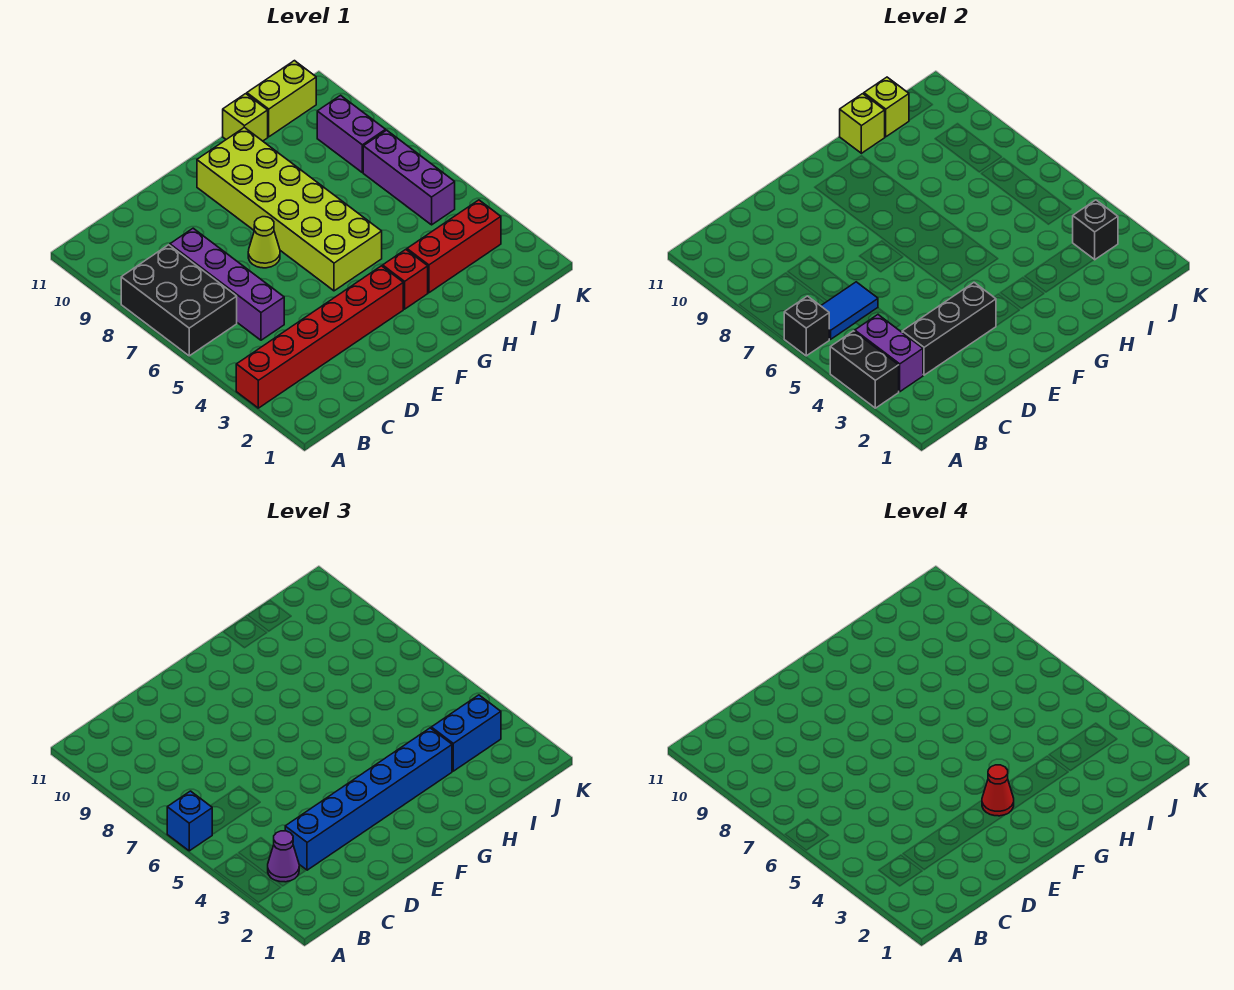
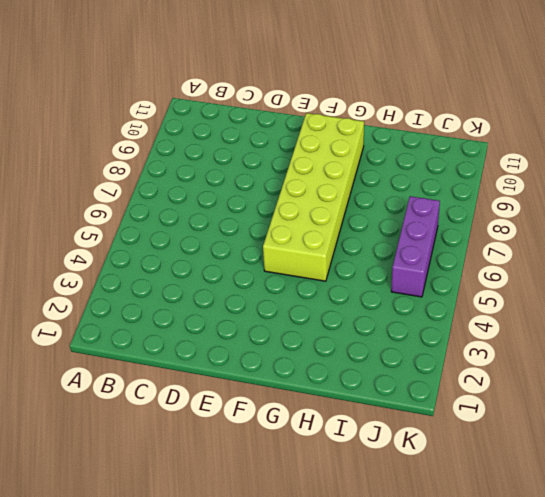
none -> red brick A3:F3 level 1
none -> black brick A6:B8 level 1
none -> purple brick C5:C8 level 1

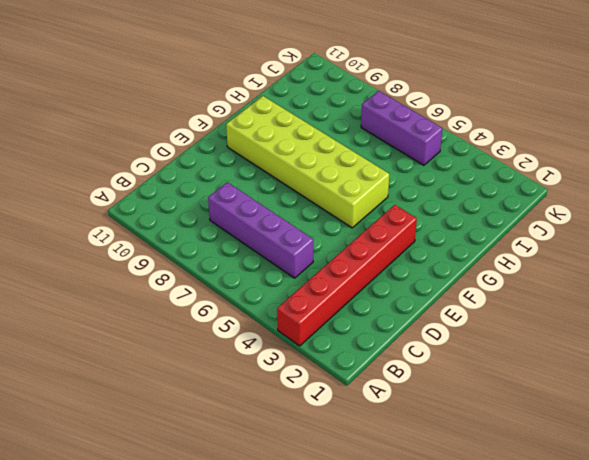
none -> black brick A6:B8 level 1
none -> lime cone E7 level 1
none -> red brick G3 level 1

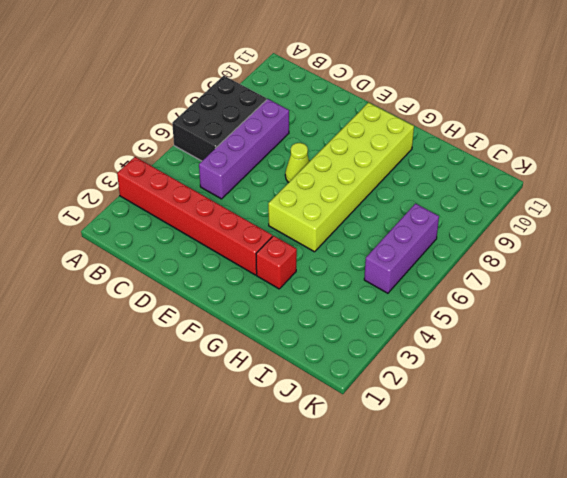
none -> red brick H3:J3 level 1
none -> lime brick H11 level 1
none -> lime brick I11:J11 level 1

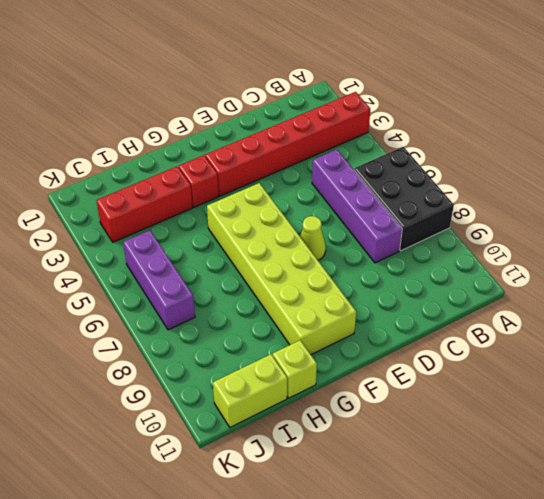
none -> purple brick J8:J9 level 1
none -> black brick A3:A4 level 2
none -> black brick A6 level 2

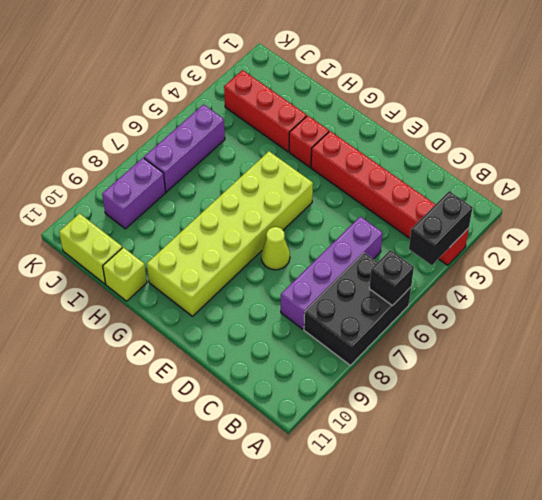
none -> purple brick B3:B4 level 2
none -> blue tile B6:C6 level 2
none -> black brick C3:E3 level 2

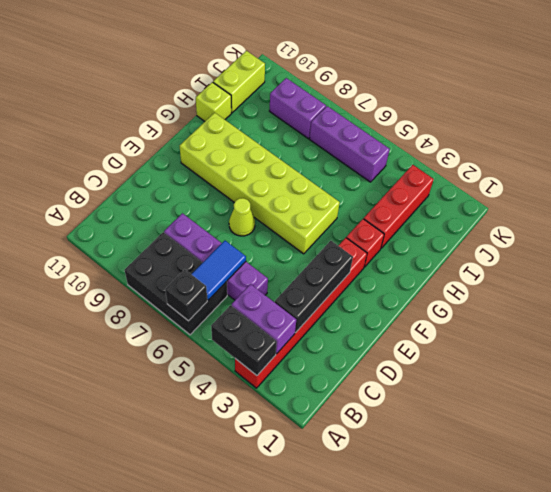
none -> lime brick H11 level 2
none -> lime brick I11 level 2
none -> black brick J3 level 2

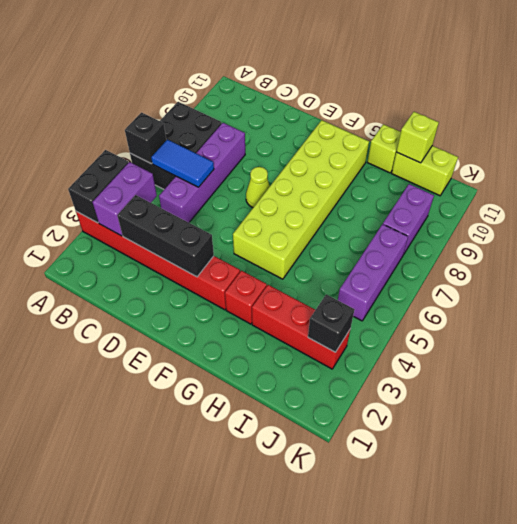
none -> lime brick H11 level 2
none -> blue brick A6 level 3
none -> purple cone B3 level 3

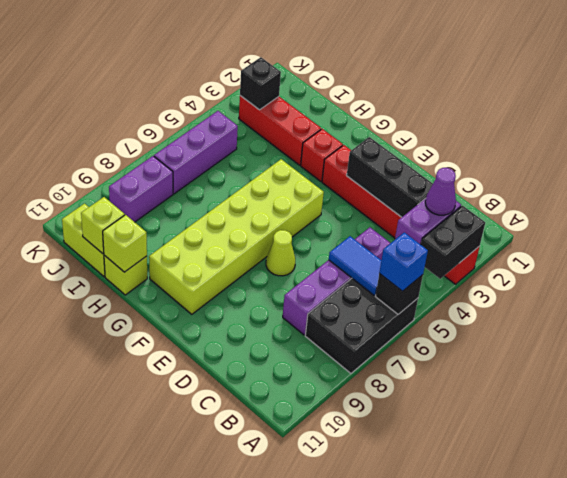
none -> blue brick C3:H3 level 3
none -> blue brick I3:J3 level 3
none -> red cone F3 level 4

